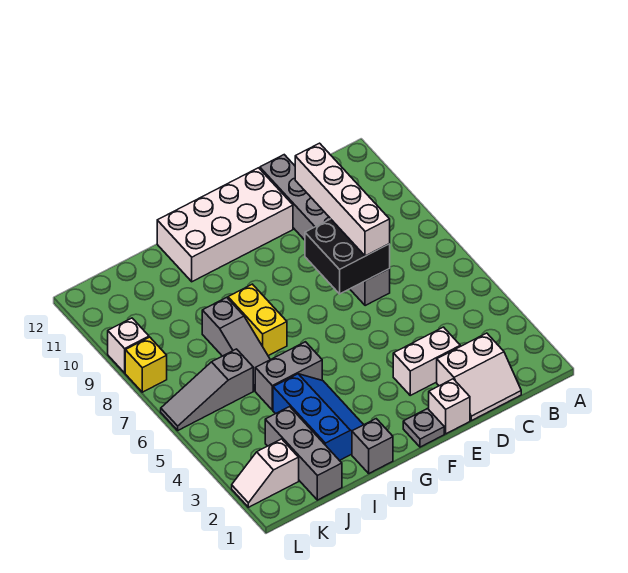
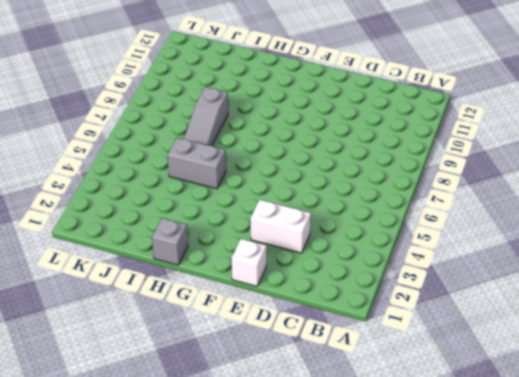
none -> white slope C1:D2 level 1 top 2
none -> grey brick D7:D12 level 1
none -> white brick E11:H12 level 1

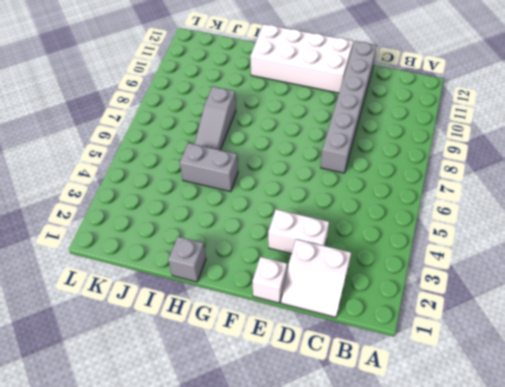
none -> grey plate F1 level 1
none -> blue slope H2:I4 level 1 top I
none -> yellow brick H7:H8 level 1

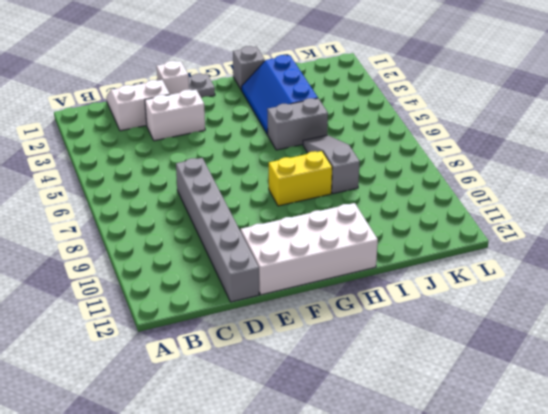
yellow brick G8:H8 level 1 -> yellow brick H7:H8 level 1
none -> grey brick J1:J3 level 1
none -> grey slope J6:L6 level 1 top J
none -> white slope K2:L2 level 1 top K

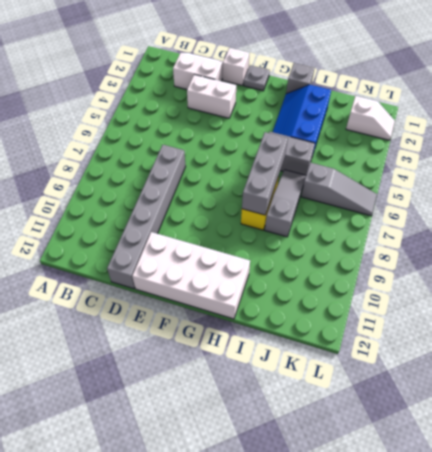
grey brick H6:H8 level 2 -> grey brick J1:J3 level 1
none -> yellow brick L8 level 1
none -> white brick L9 level 1
none -> black brick D7:E8 level 2

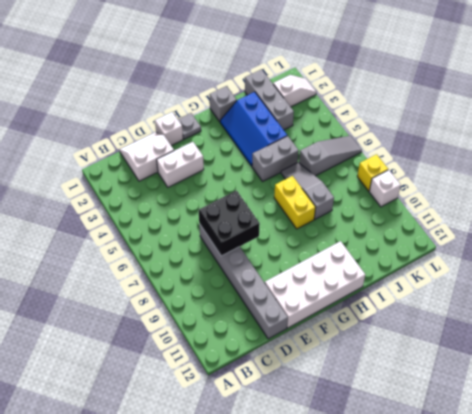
none -> white brick D7:D10 level 3

